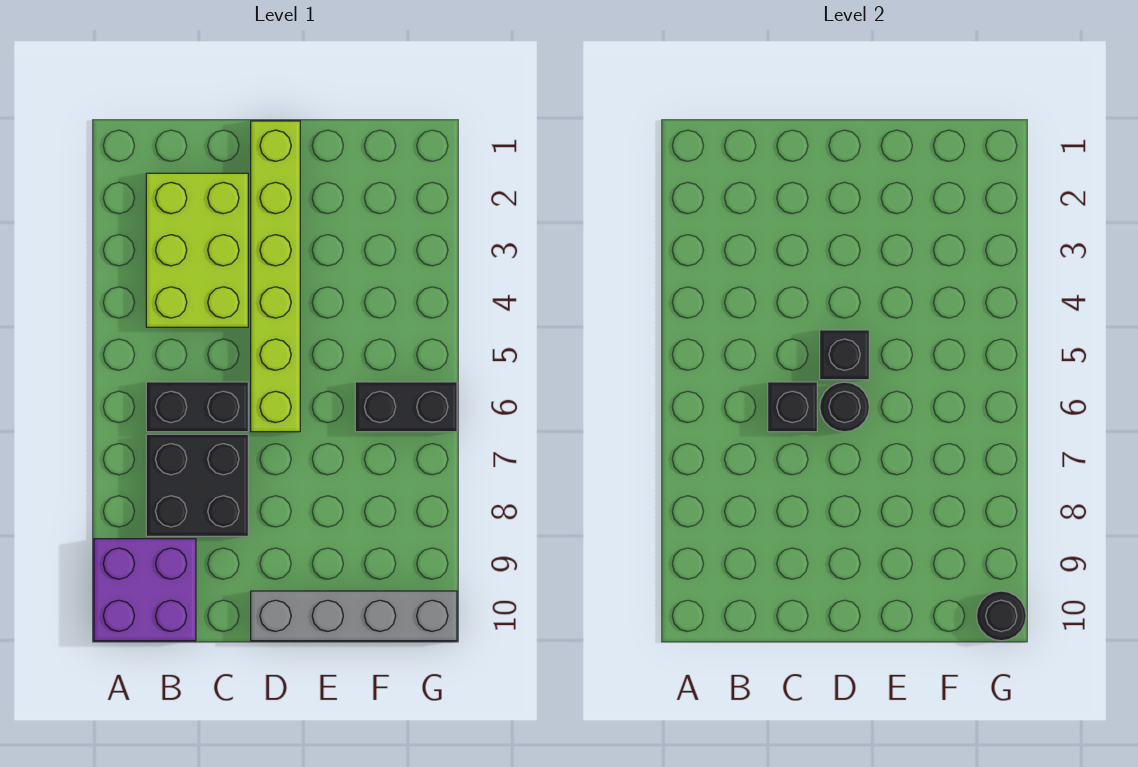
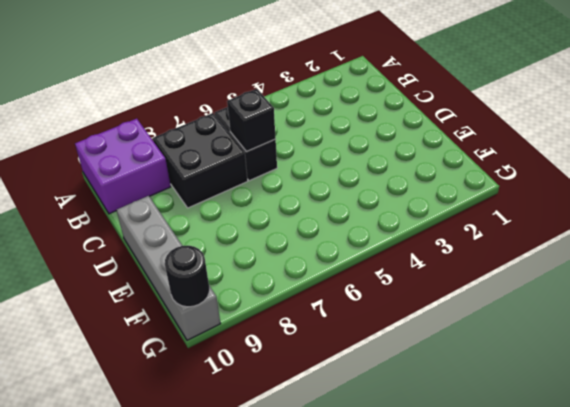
none -> lime brick B2:C4 level 1
none -> lime brick D1:D6 level 1

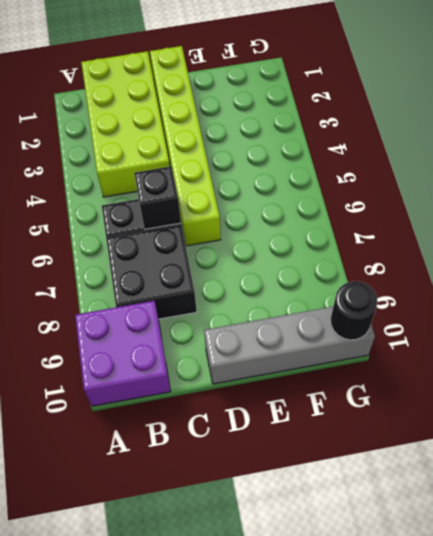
lime brick B1:C4 level 1 -> lime brick B2:C4 level 1
none -> black brick F6:G6 level 1
none -> black brick D5 level 2

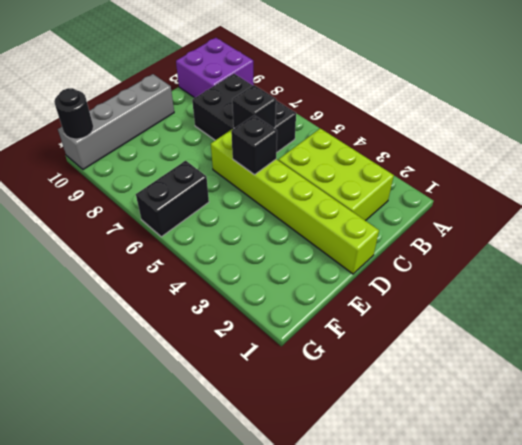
none -> black round brick D6 level 2

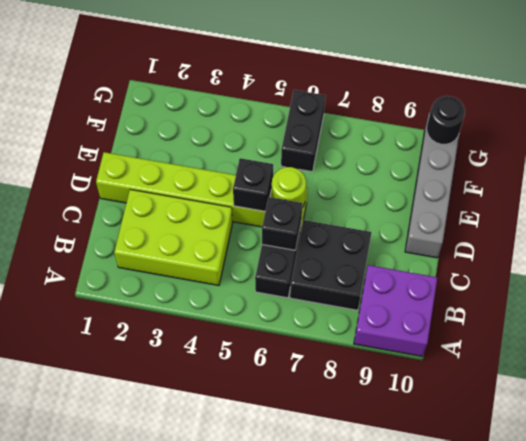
lime round brick D6 level 2 -> black round brick D6 level 2

